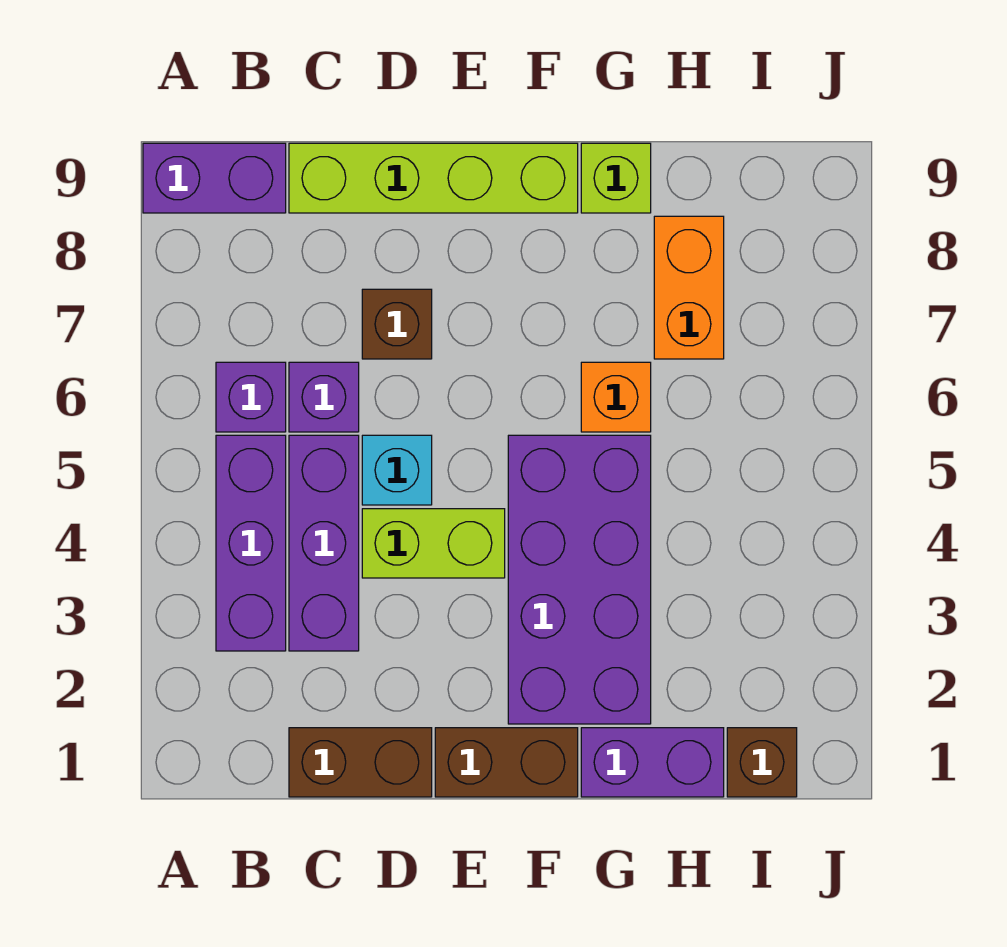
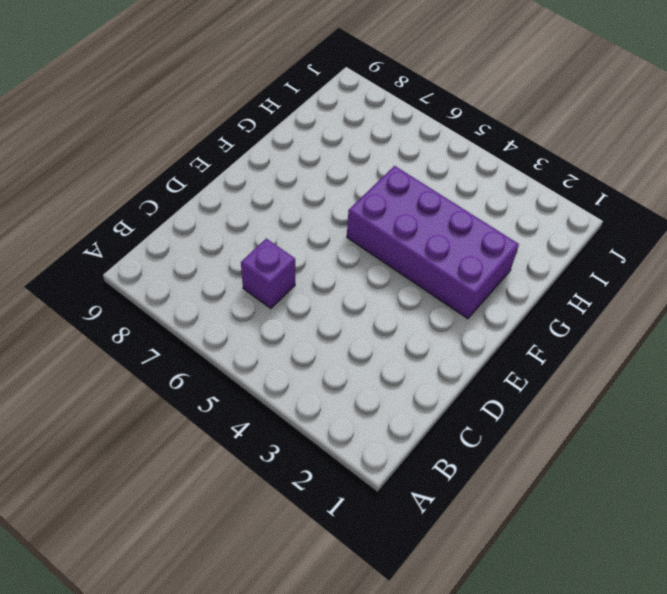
none -> purple brick A9:B9 level 1
none -> purple brick B3:B5 level 1
none -> purple brick B6 level 1

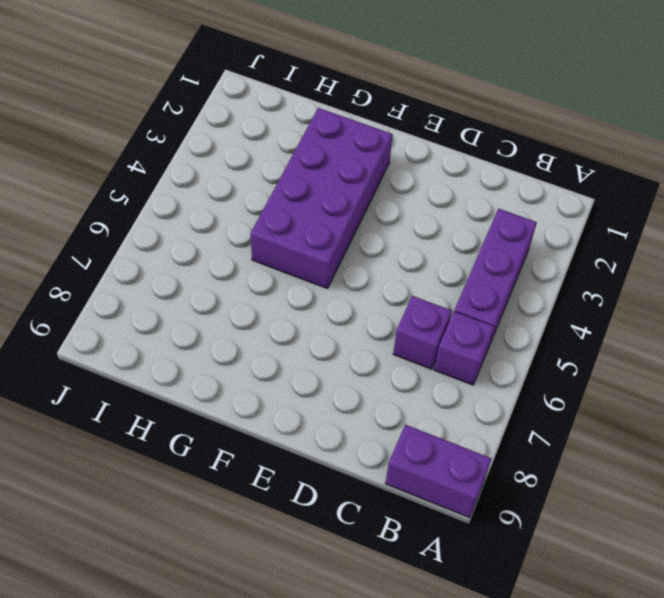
none -> brown brick C1:D1 level 1
none -> purple brick C3:C5 level 1
none -> lime brick C9:F9 level 1

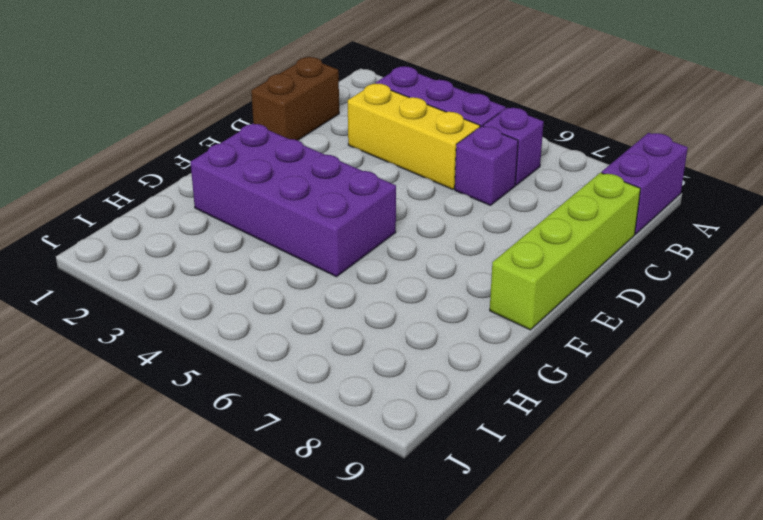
yellow brick C3:C5 level 1 -> purple brick C3:C5 level 1
none -> lime brick D4:E4 level 1
none -> cyan brick D5 level 1
none -> brown brick D7 level 1

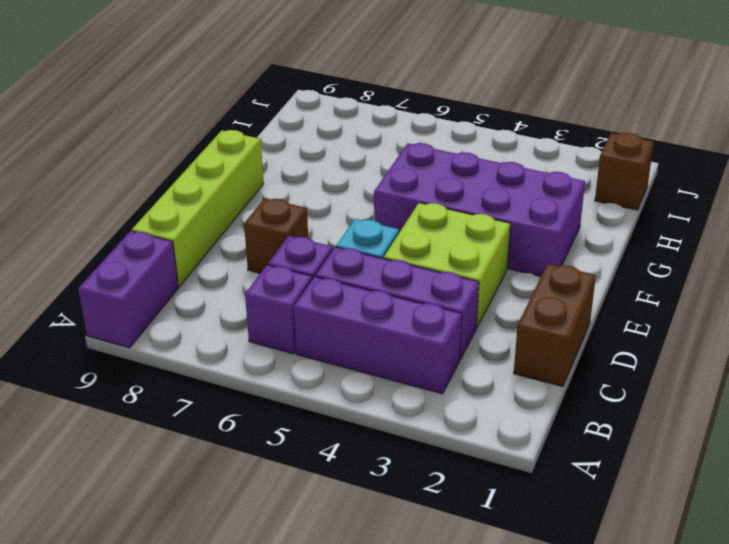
lime brick D3:E4 level 1 -> lime brick D4:E4 level 1
none -> brown brick E1:F1 level 1
none -> purple brick G1:H1 level 1
none -> orange brick G6 level 1

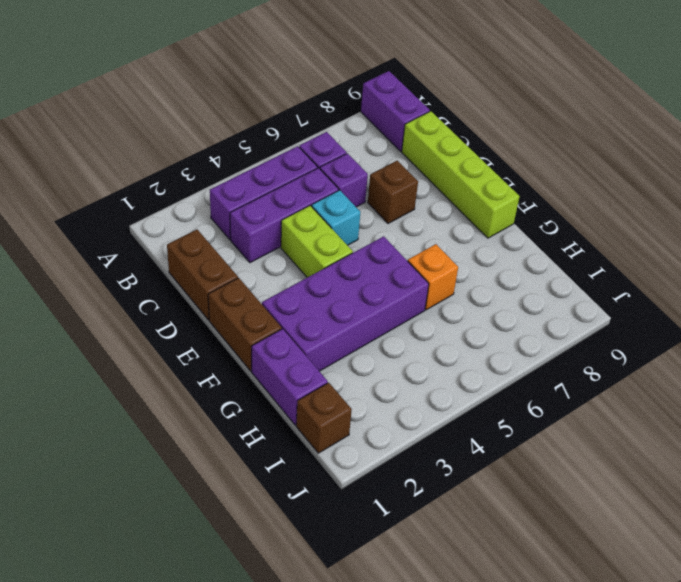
none -> lime brick G9 level 1
none -> orange brick H7:H8 level 1

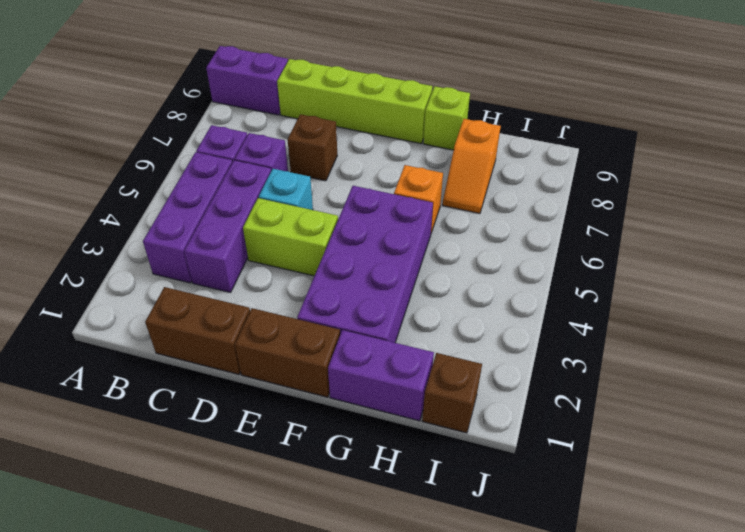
orange slope H7:H8 level 1 top 8 -> orange brick H7:H8 level 1

